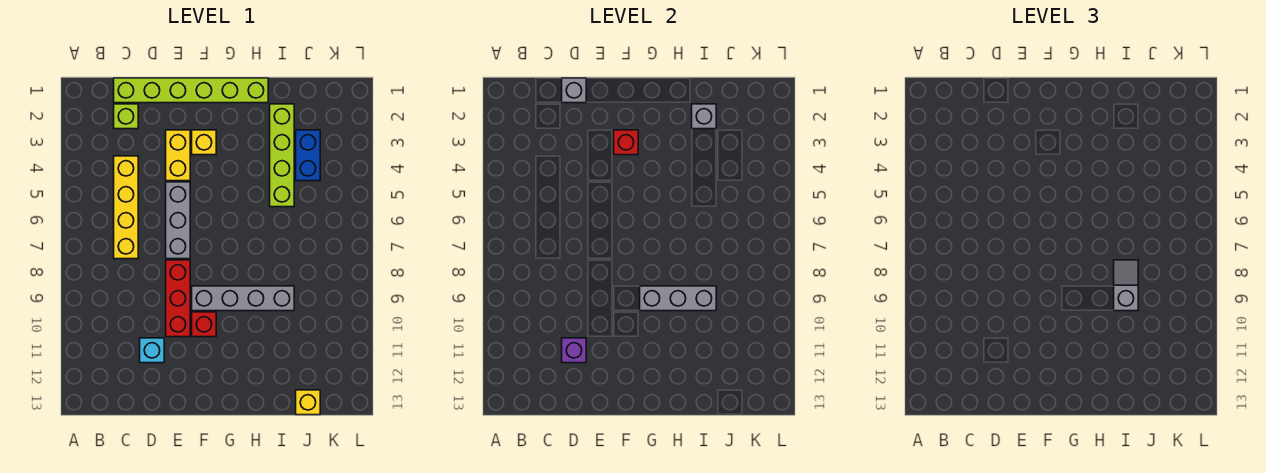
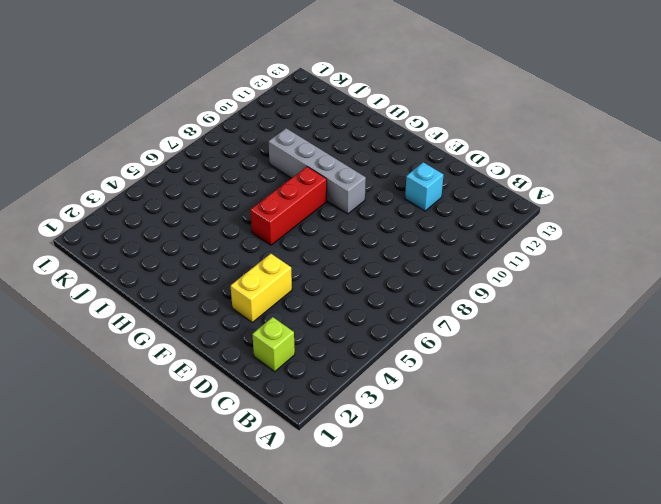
red brick G6:G8 level 1 -> red brick E8:E10 level 1
none -> lime brick C1:H1 level 1
none -> yellow brick C4:C7 level 1
none -> grey brick E5:E7 level 1

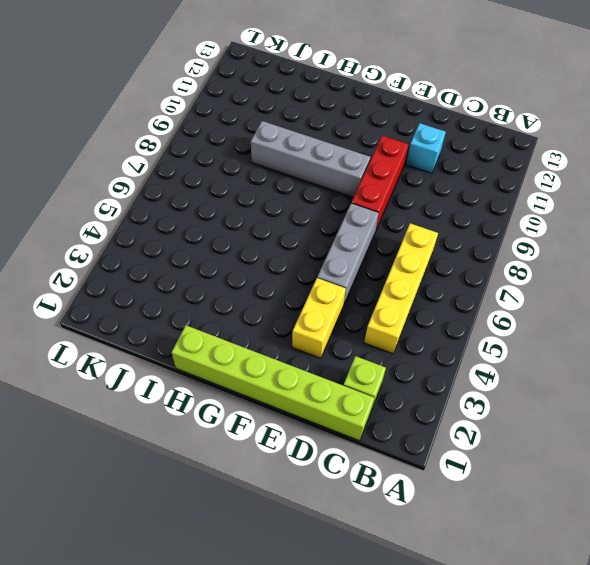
none -> yellow brick F3 level 1
none -> red brick F10 level 1
none -> lime brick I2:I5 level 1

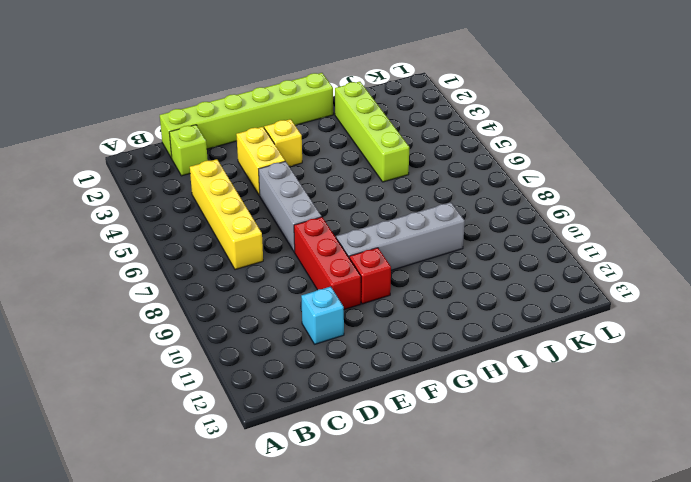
none -> blue brick J3:J4 level 1
none -> yellow brick J13 level 1
none -> grey brick D1 level 2

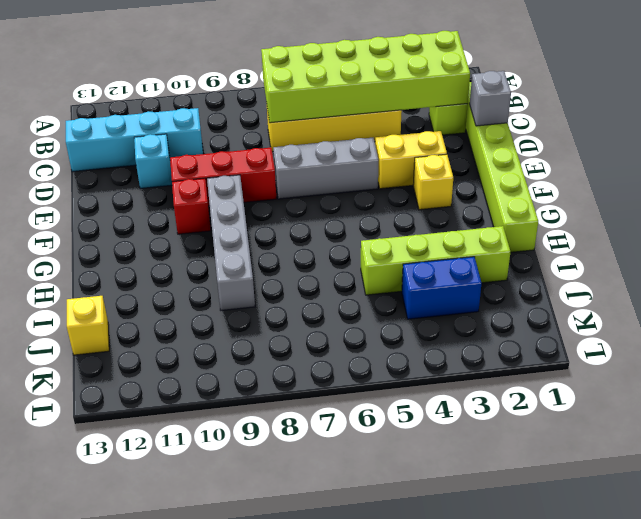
lime brick B2:C7 level 2 -> none
cyan brick C10:C13 level 1 -> none
none -> purple brick D11 level 2
none -> red brick F3 level 2
none -> grey brick G9:I9 level 2

